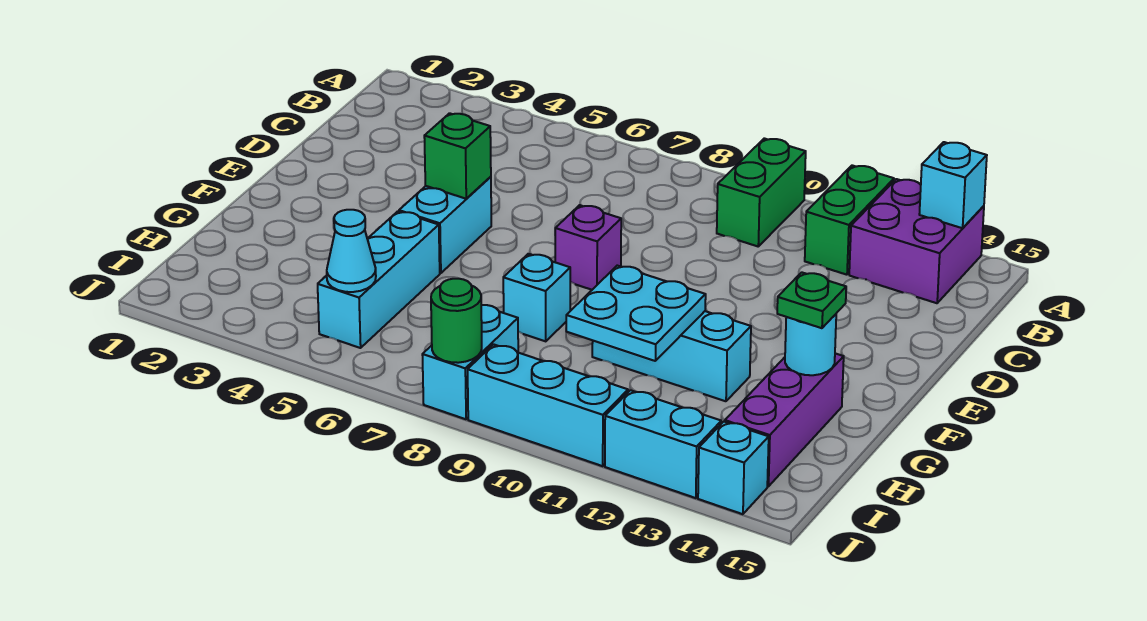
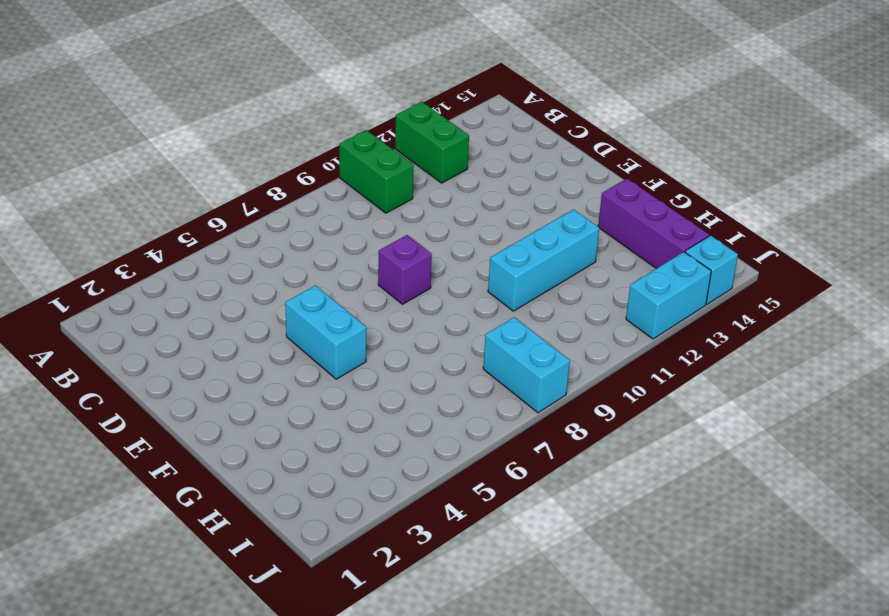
none -> purple brick A13:B14 level 1
none -> cyan brick G5:I5 level 1
none -> cyan brick G8 level 1

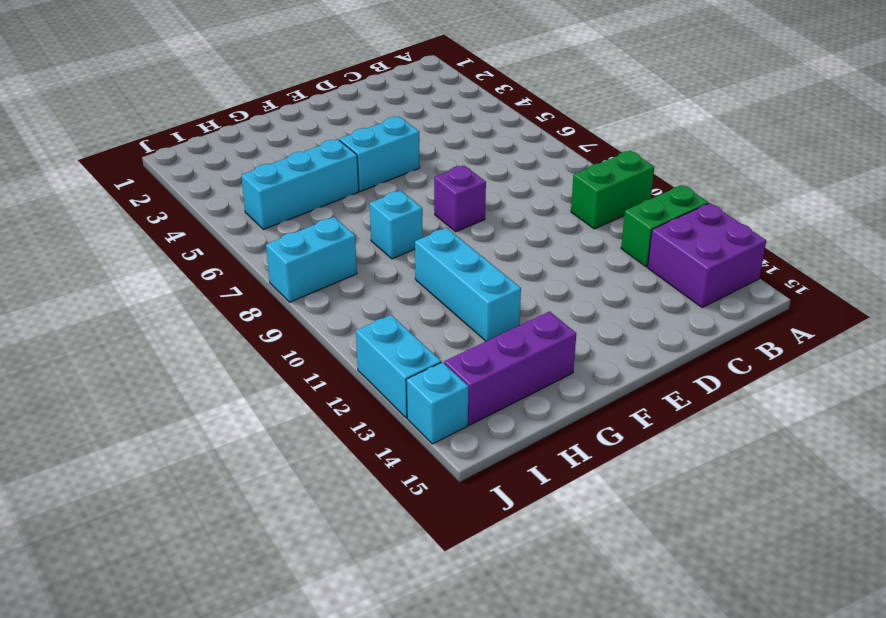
none -> cyan brick J9:J11 level 1
none -> cyan brick A14 level 2
none -> green brick E5 level 2

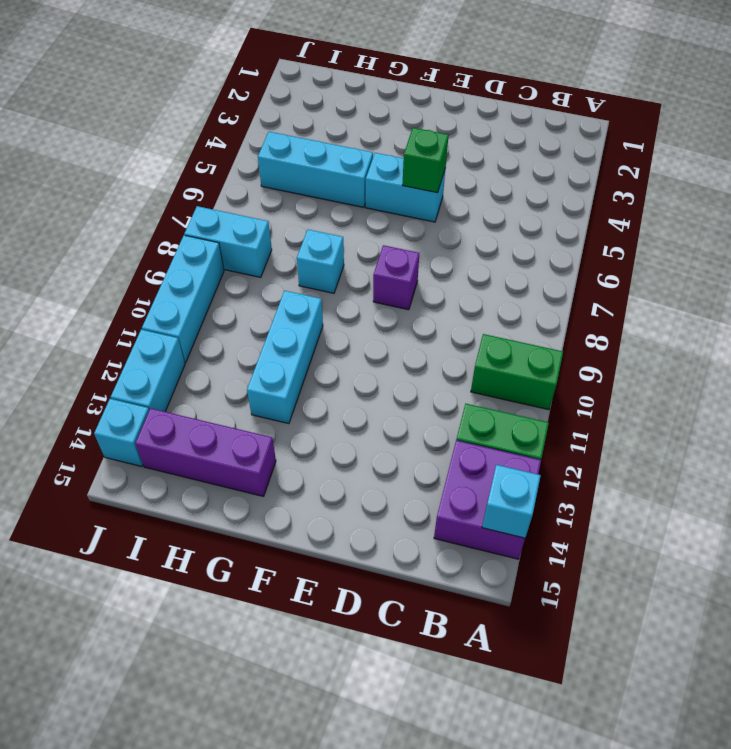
none -> cyan plate G10:H11 level 2
none -> cyan round brick G14 level 2
none -> cyan cone I5 level 2

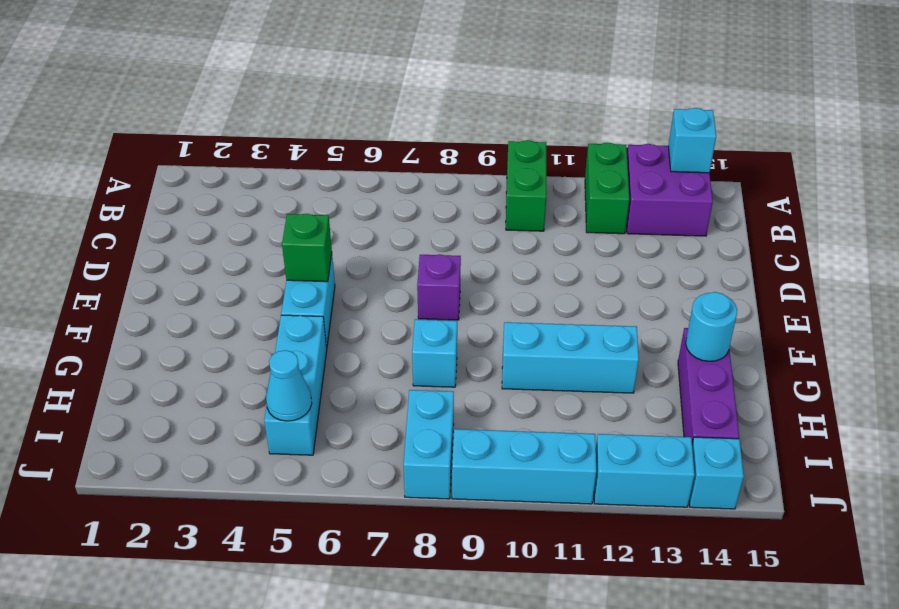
none -> cyan plate G10:H11 level 2
none -> green round brick J8 level 2
none -> green plate G14 level 3

